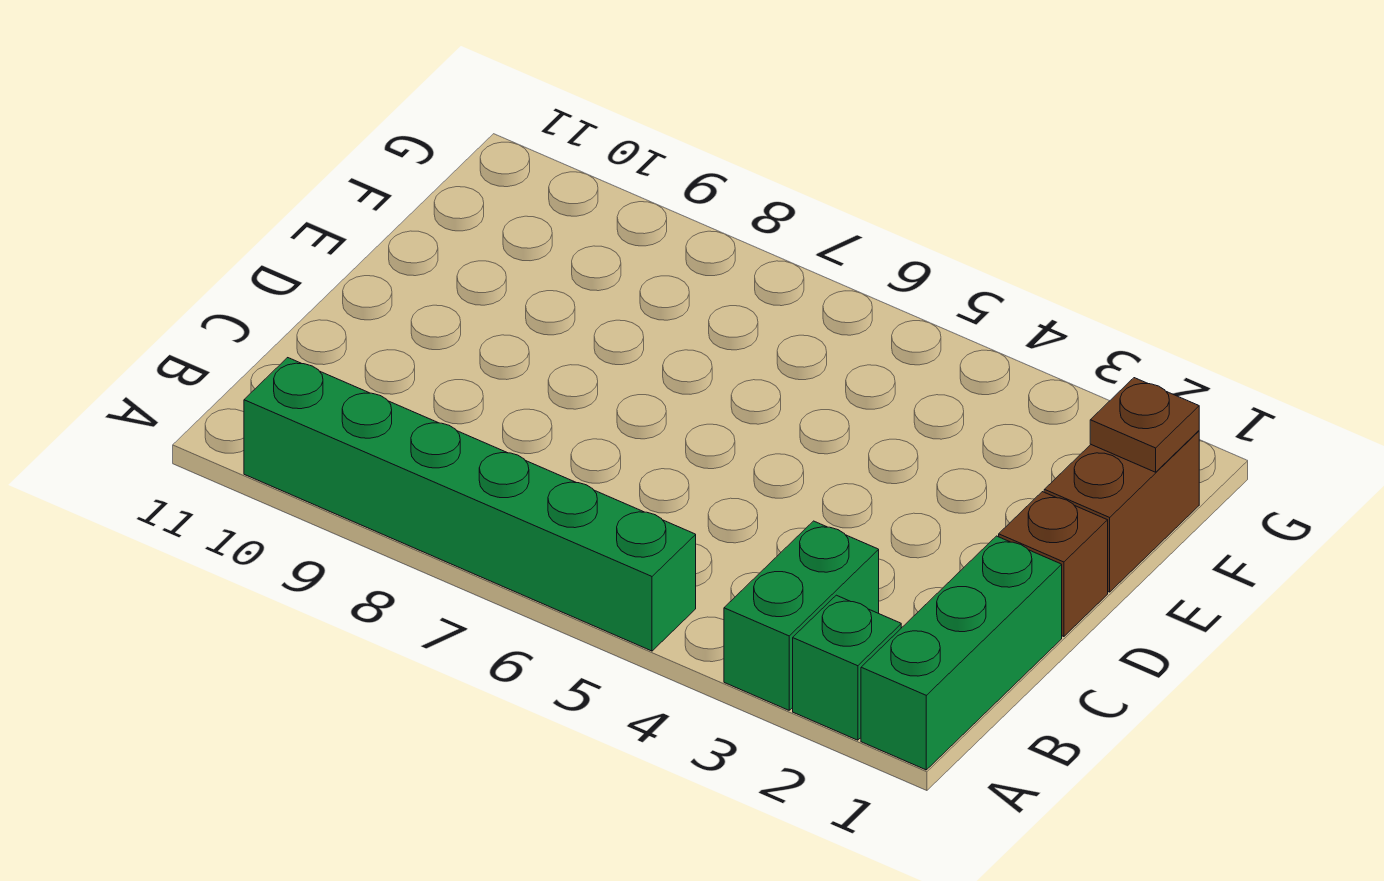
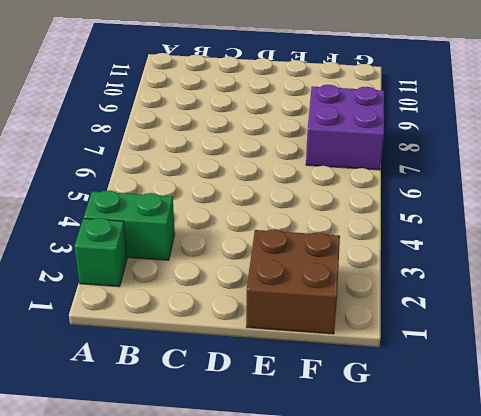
brown brick E1:F2 level 1 -> brown brick E1:F1 level 1
purple brick F7:G8 level 1 -> none
none -> green brick A1:C1 level 1
none -> green brick A5:A10 level 1

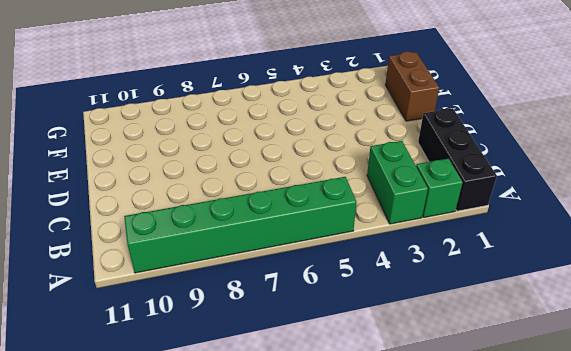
black brick A1:C1 level 1 -> green brick A1:C1 level 1
none -> brown brick D1 level 1
none -> brown plate F1 level 2

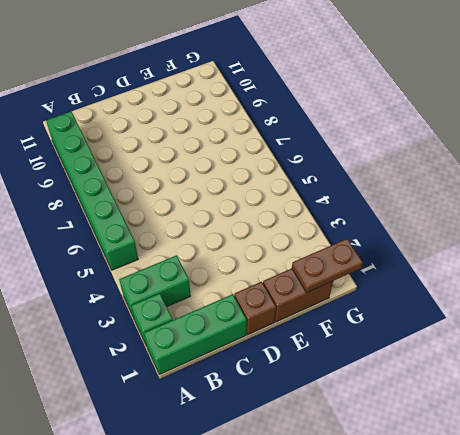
brown plate F1:G1 level 2 -> brown plate F1 level 2

